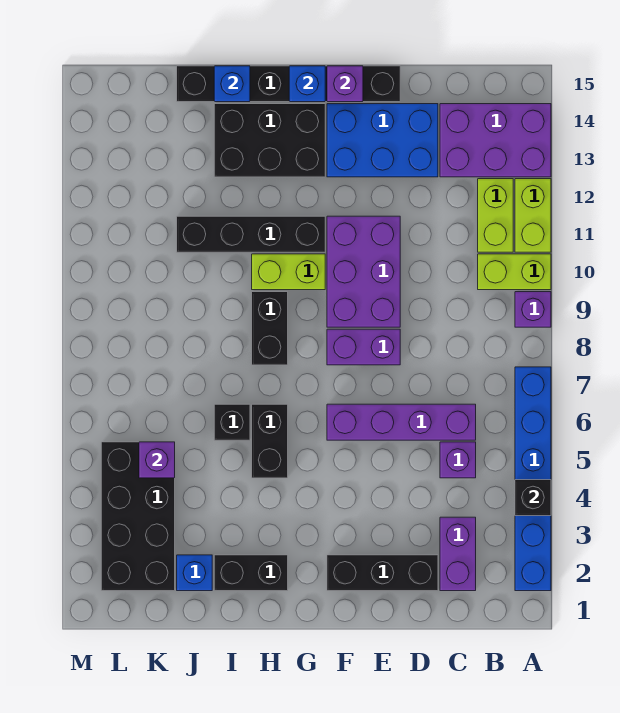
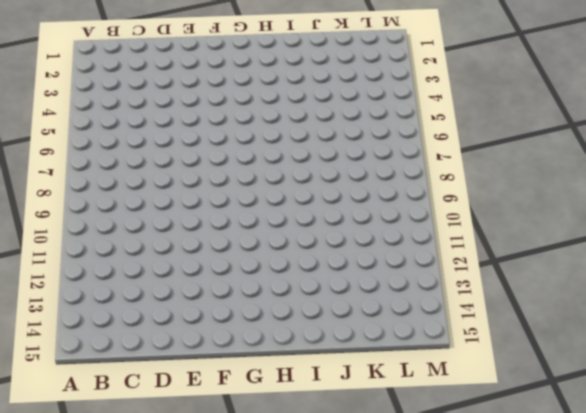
none -> blue brick A2:A7 level 1
none -> purple brick A9 level 1
none -> lime brick A10:B10 level 1

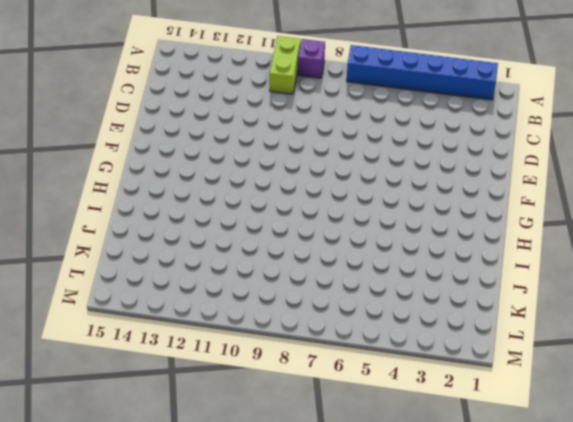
none -> lime brick A11:A12 level 1
none -> purple brick A13:C14 level 1
none -> lime brick B11:B12 level 1

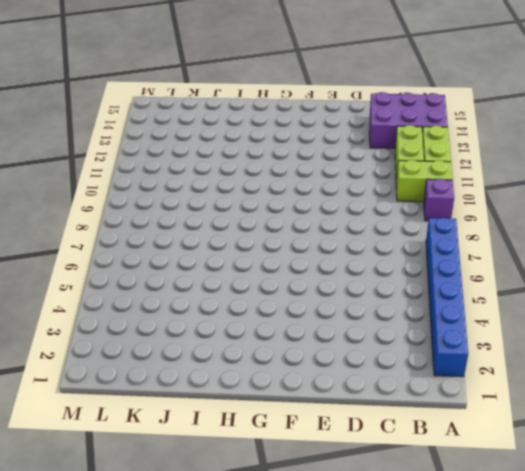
none -> purple brick C2:C3 level 1
none -> purple brick C5 level 1
none -> purple brick C6:F6 level 1

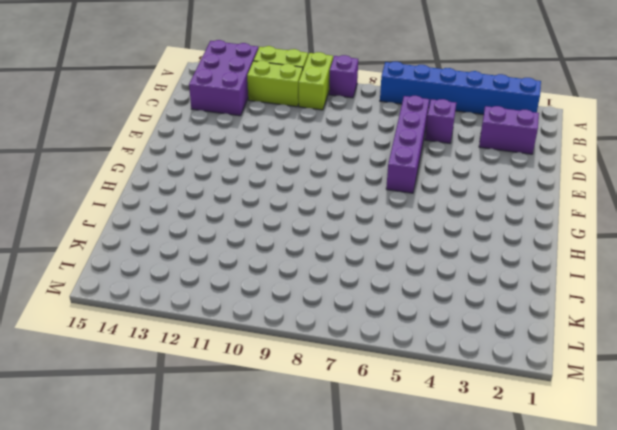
none -> black brick D2:F2 level 1
none -> blue brick D13:F14 level 1
none -> purple brick E8:F8 level 1

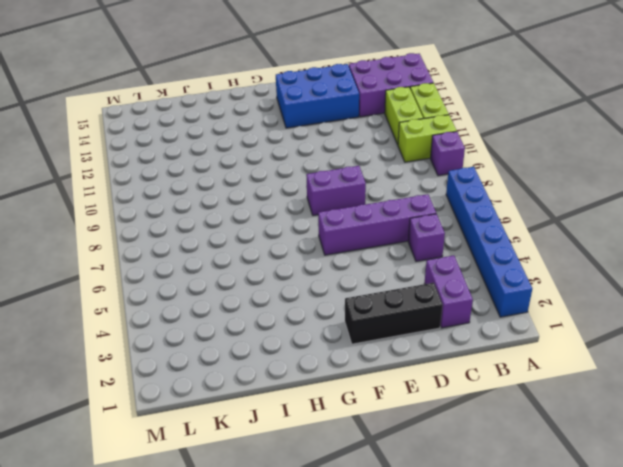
none -> purple brick E9:F11 level 1
none -> black brick E15:J15 level 1
none -> lime brick G10:H10 level 1

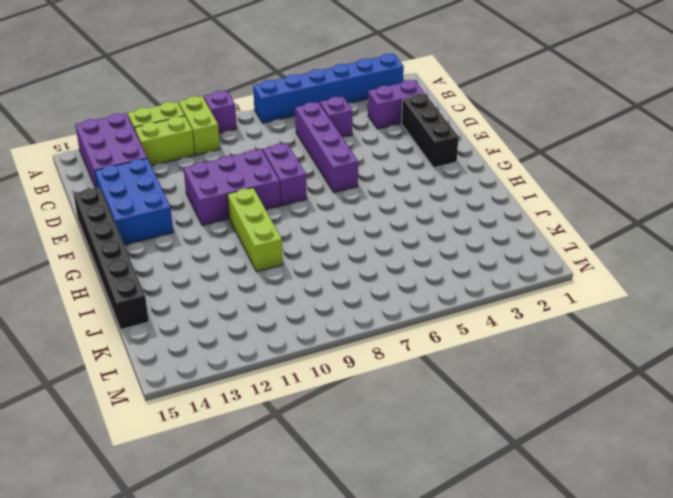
lime brick G10:I10 level 1 -> lime brick G10:H10 level 1
none -> black brick G11:J11 level 1
none -> black brick G13:I14 level 1
none -> black brick H2:I2 level 1

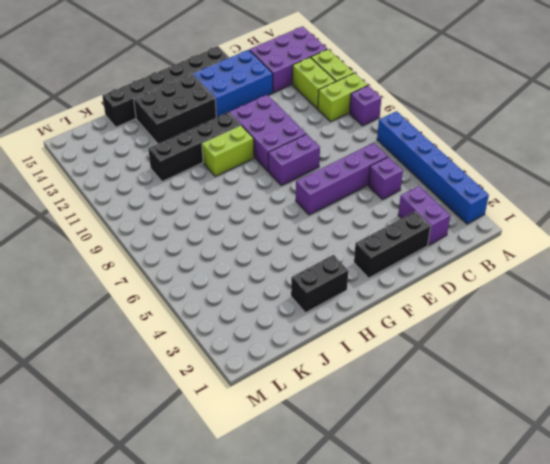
none -> black brick H5:H6 level 1
none -> black brick H8:H9 level 1
none -> black brick I6 level 1

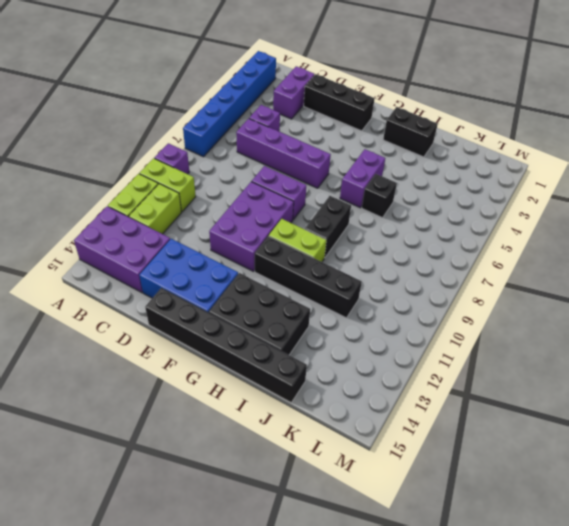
purple brick H5:H6 level 1 -> black brick H5:H6 level 1
none -> blue brick J2 level 1
none -> black brick K2:L5 level 1
none -> black brick A4 level 2

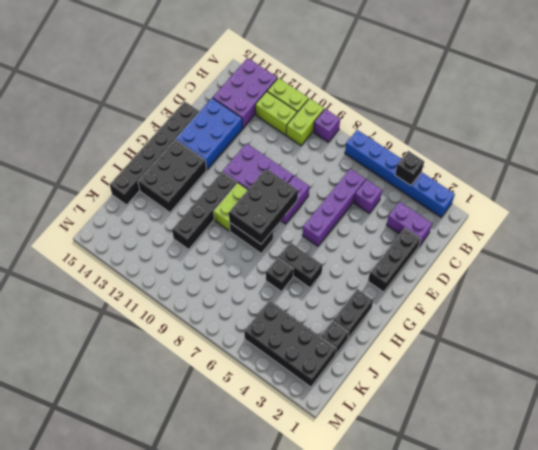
black brick F8:H9 level 2 -> none
black brick J2 level 1 -> blue brick J2 level 1
none -> purple brick F15 level 2
none -> blue brick G15 level 2
none -> blue brick I15 level 2

